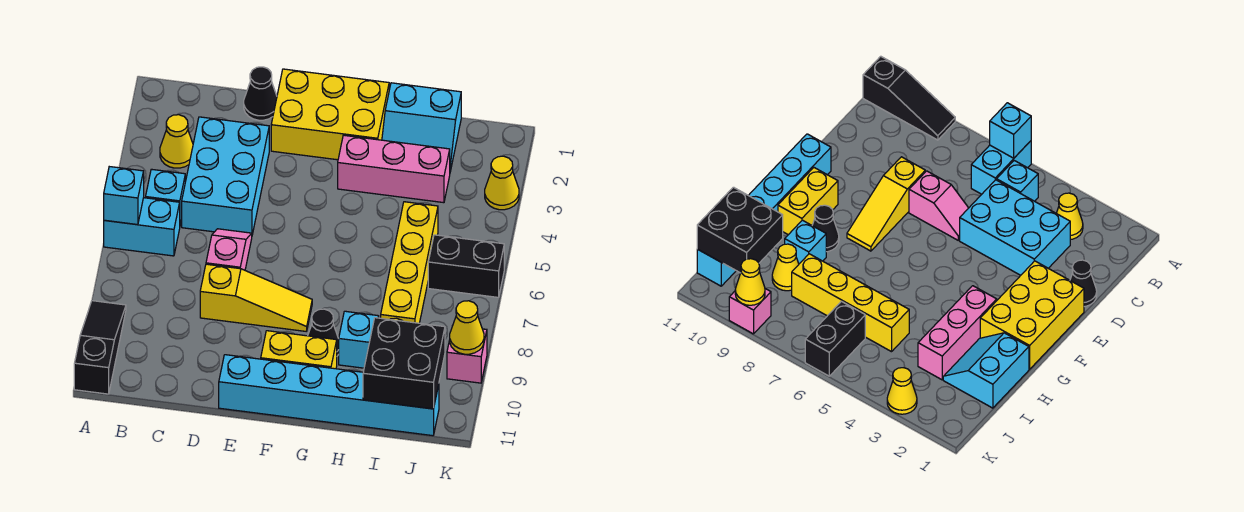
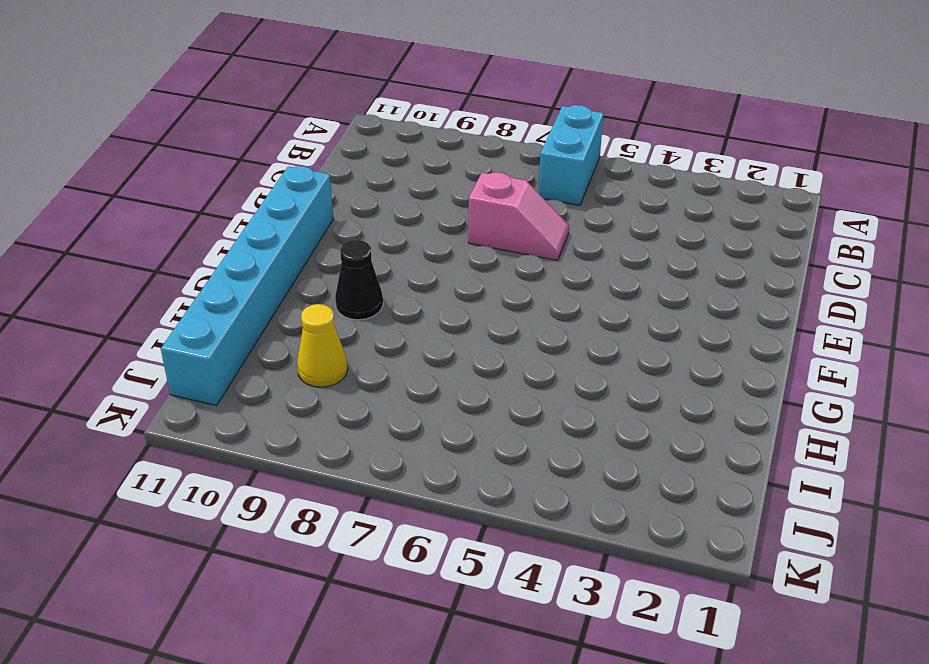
none -> black slope A9:A11 level 1 top 11
none -> yellow cone B3 level 1
none -> cyan brick B5 level 1

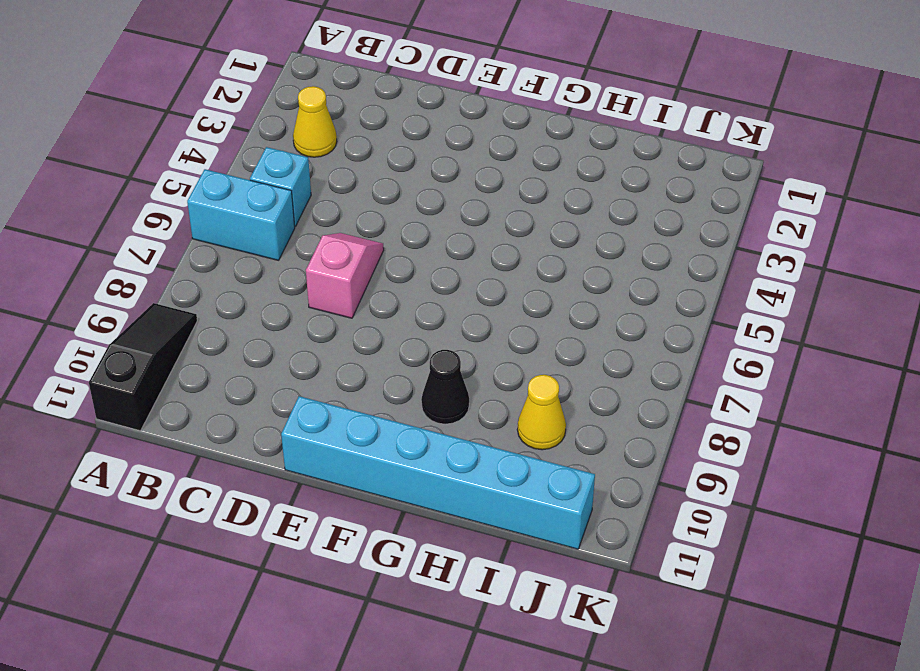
none -> cyan brick C3:D5 level 1
none -> black cone D1 level 1
none -> yellow slope D8:F8 level 1 top D

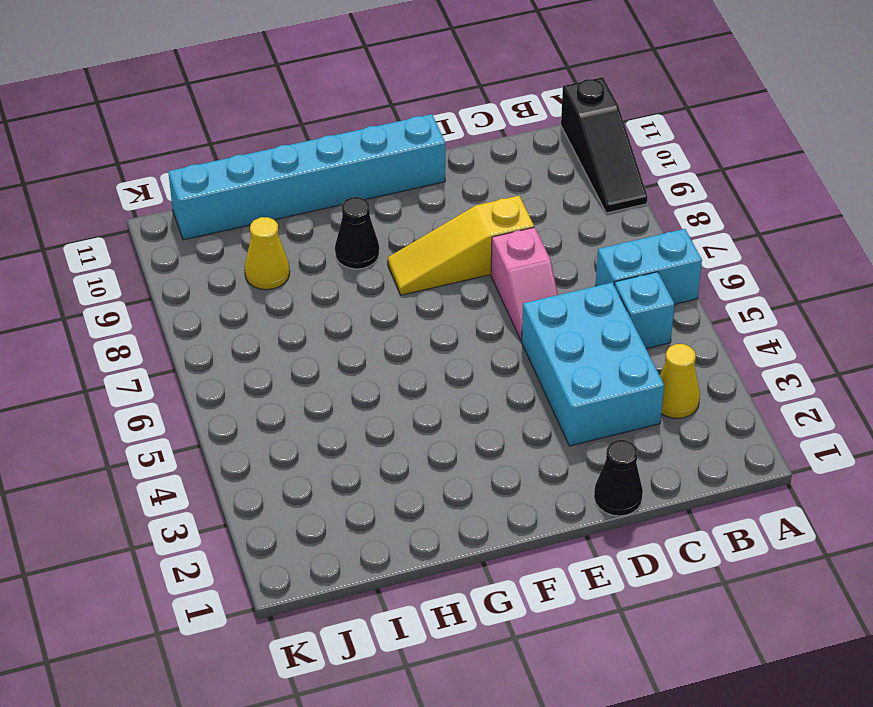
none -> yellow brick E1:G2 level 1
none -> yellow brick F10:G10 level 1
none -> pink brick G3:I3 level 1

